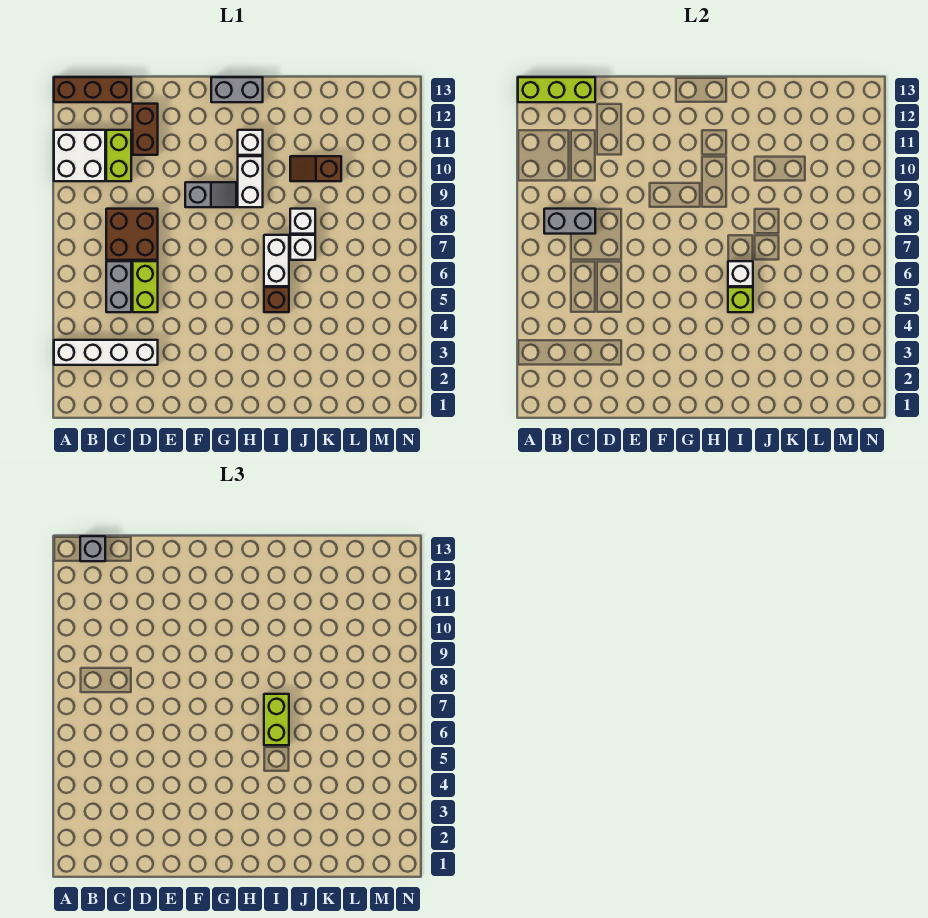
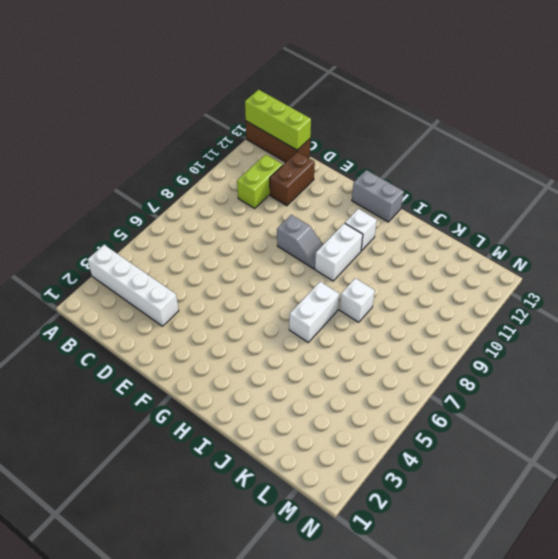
none -> white brick A10:B11 level 1
none -> grey brick C5:C6 level 1
none -> brown brick C7:D8 level 1

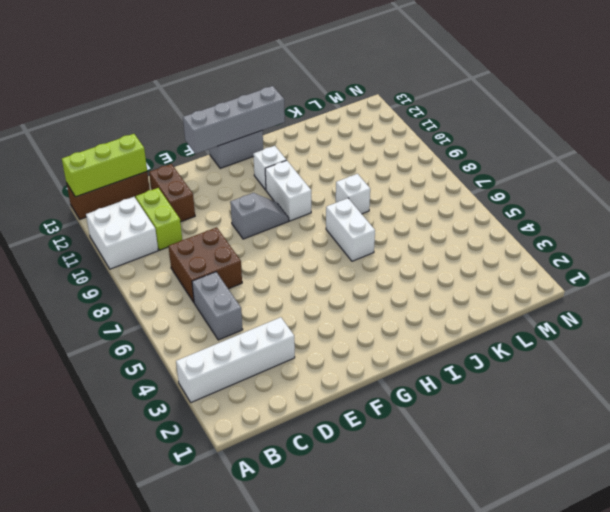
grey brick F13:I13 level 2 -> none
none -> lime brick D5:D6 level 1
none -> brown brick I5 level 1
none -> white brick J7 level 1

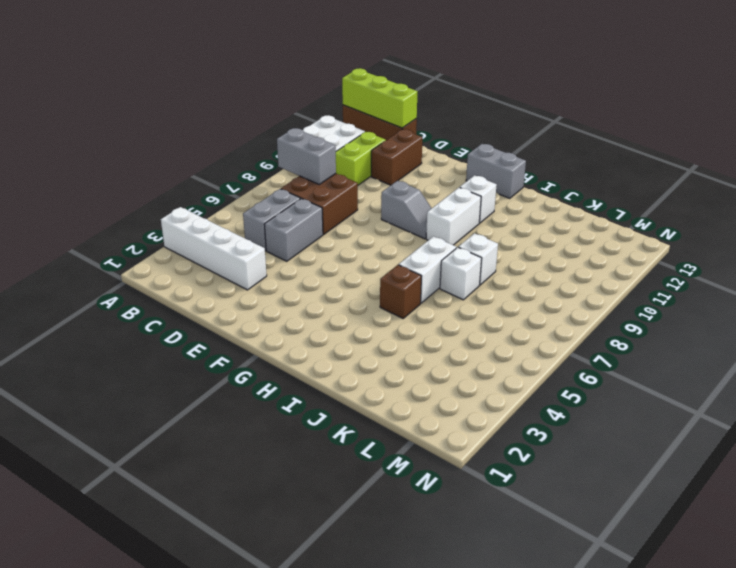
grey brick D5:D6 level 1 -> lime brick D5:D6 level 1
none -> brown slope J10:K10 level 1 top K
none -> lime brick I5 level 2
none -> white brick I6 level 2

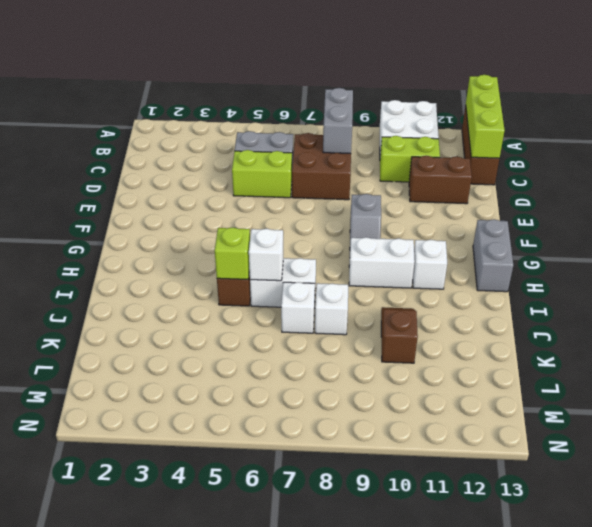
none -> white brick A3:D3 level 1
none -> grey brick B13 level 3
none -> lime brick I6:I7 level 3

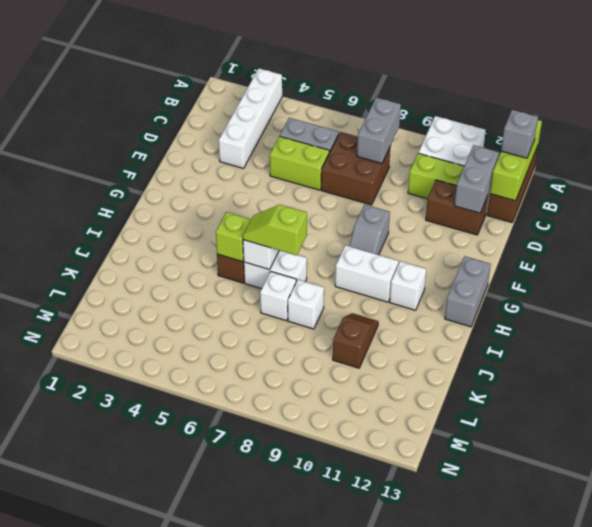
grey brick C12:D12 level 2 -> none
lime slope I6:I7 level 3 top 7 -> lime brick I6:I7 level 3

